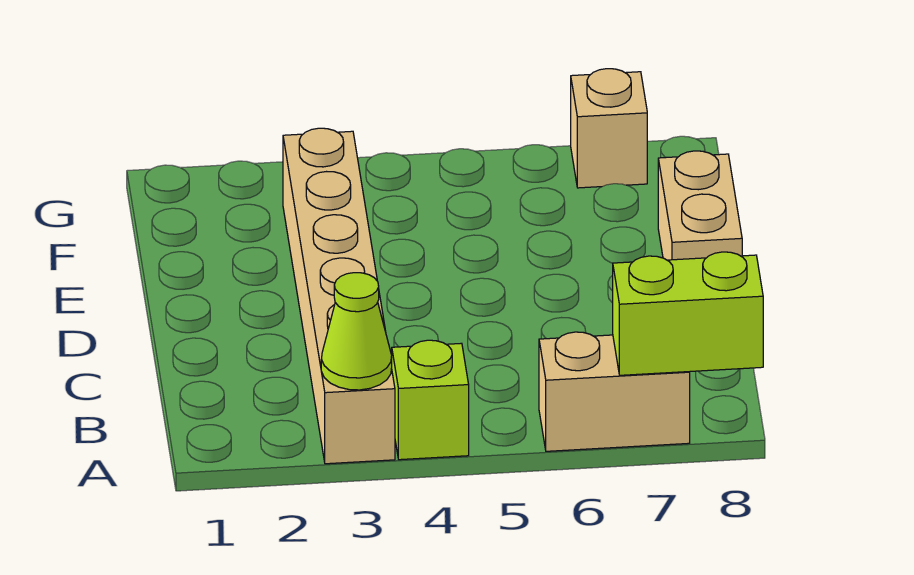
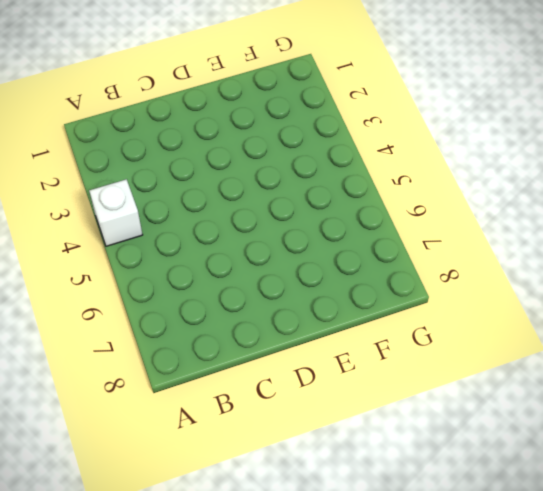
white brick A4 level 1 -> lime brick A4 level 1
none -> tan brick A3:F3 level 1
none -> tan brick A6:A7 level 1

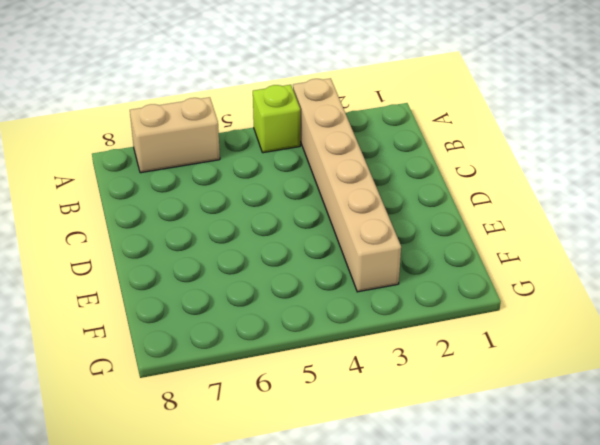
none -> tan brick D8:E8 level 1
none -> tan brick G7 level 1

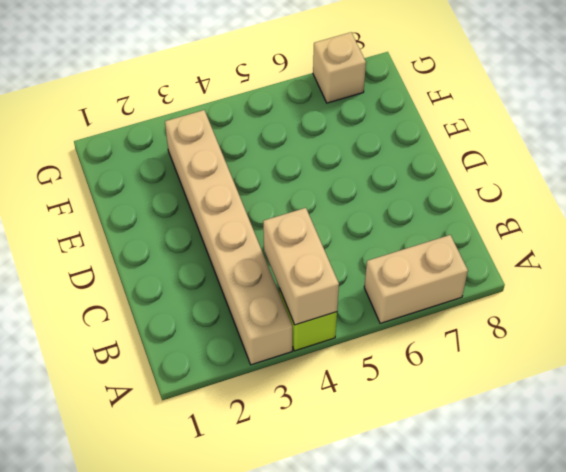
tan brick A4:B4 level 2 -> tan brick D8:E8 level 1
none -> lime cone A3 level 2
none -> lime brick A7:A8 level 2

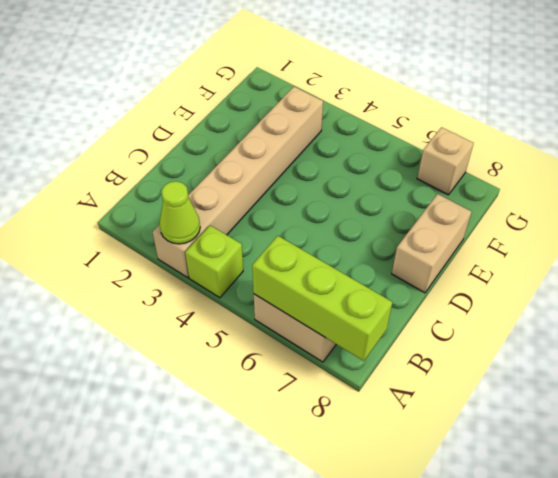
lime brick A6:A8 level 2 -> lime brick A7:A8 level 2

